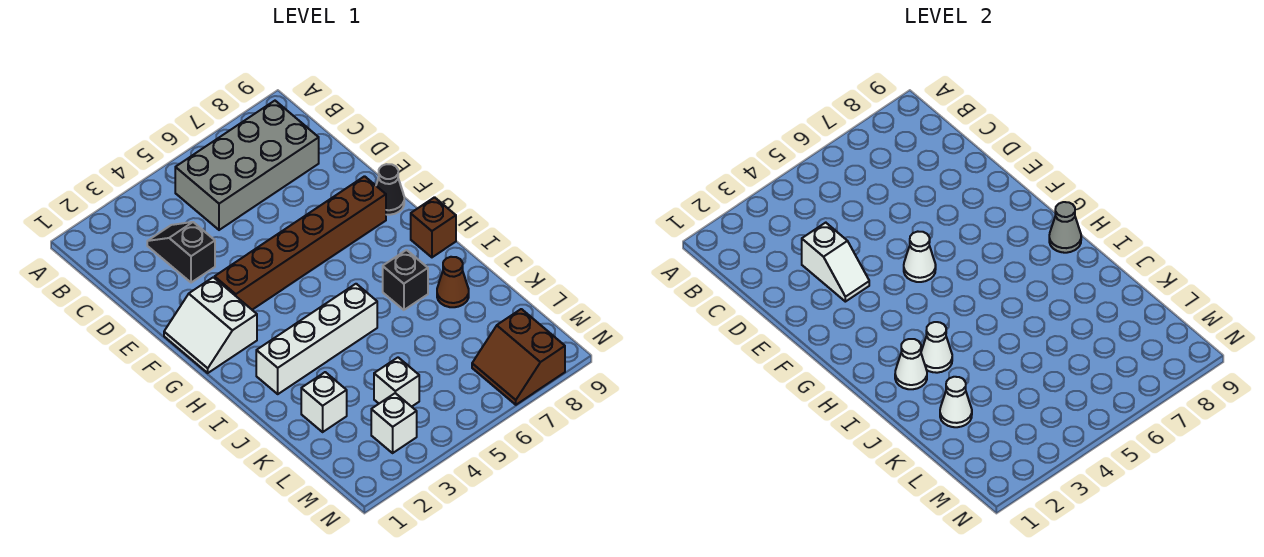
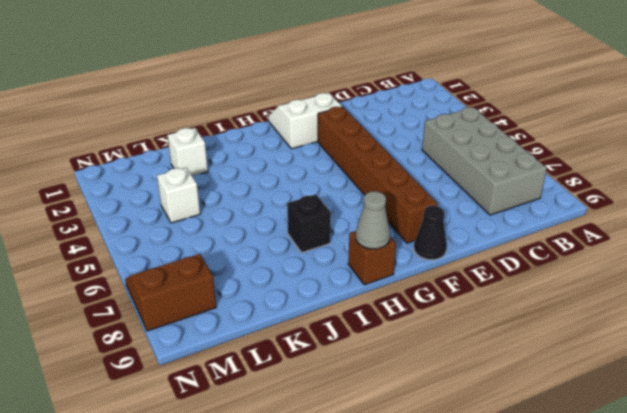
none -> black slope C3:D3 level 1 top D
none -> white brick I2:I5 level 1
none -> brown cone J8 level 1

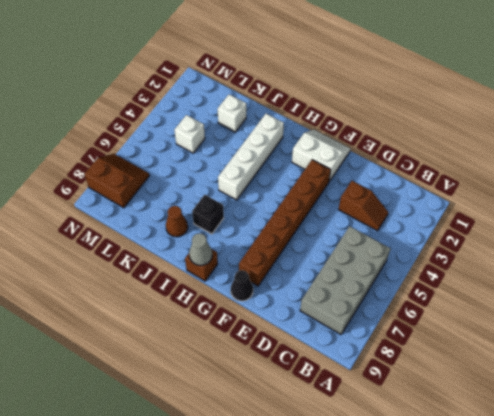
brown slope C3:D3 level 1 top D -> black slope C3:D3 level 1 top D
none -> white brick M3 level 1
none -> white slope D3:E3 level 2 top D
none -> white cone F5 level 2

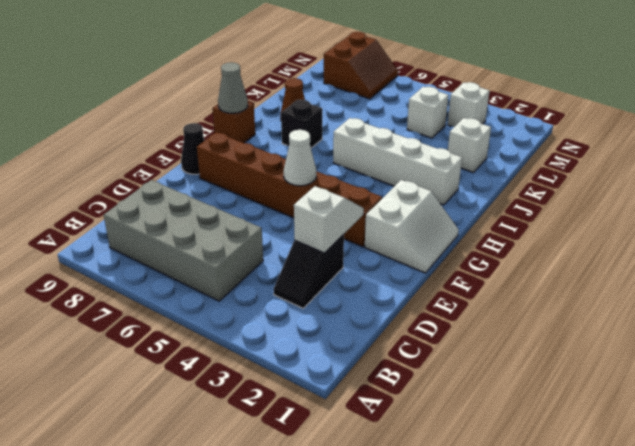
none -> white cone I2 level 2
none -> white cone I3 level 2
none -> white cone K2 level 2

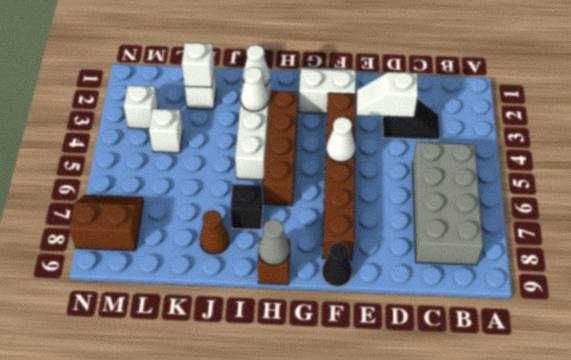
brown brick H3:H6 level 1 -> none
white brick K2 level 2 -> white cone K2 level 2

